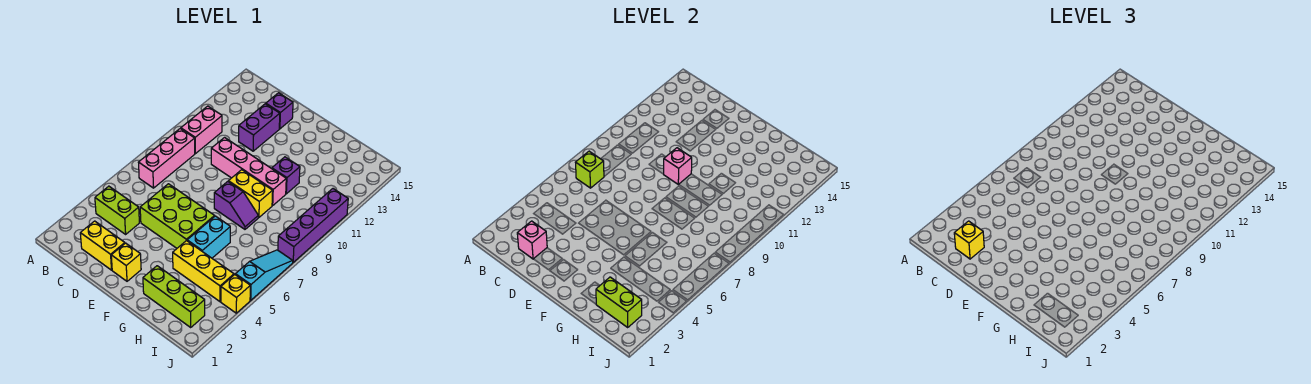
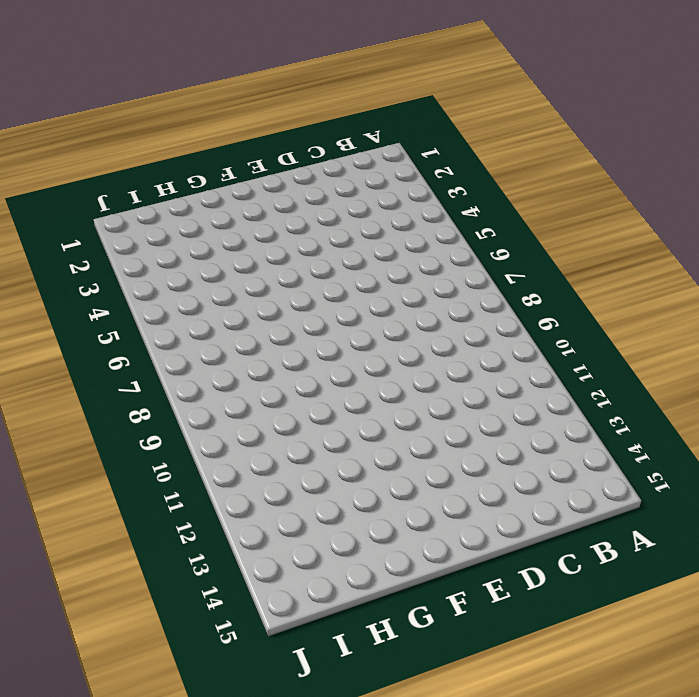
none -> lime brick B4:C4 level 1
none -> pink brick B7:B9 level 1
none -> pink brick B10:B11 level 1

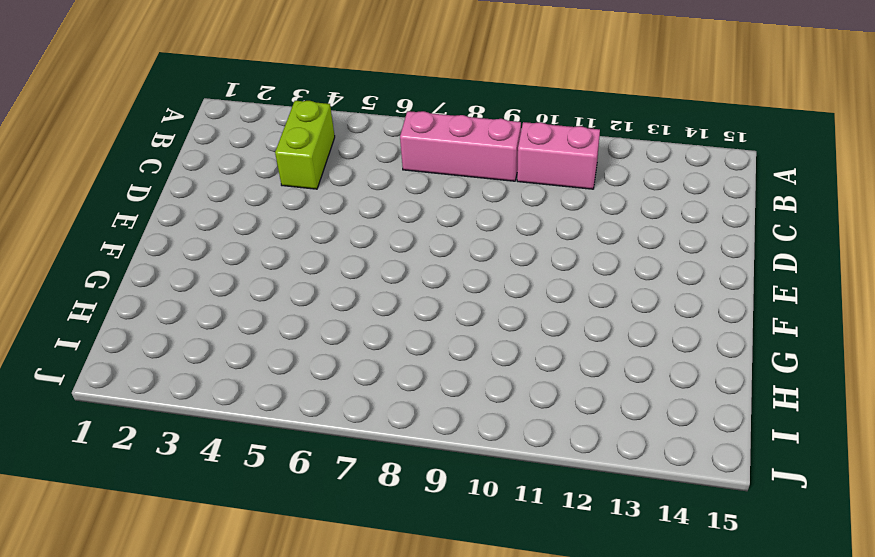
none -> yellow brick C2:D2 level 1
none -> lime brick D5:F6 level 1
none -> pink brick D10:G10 level 1

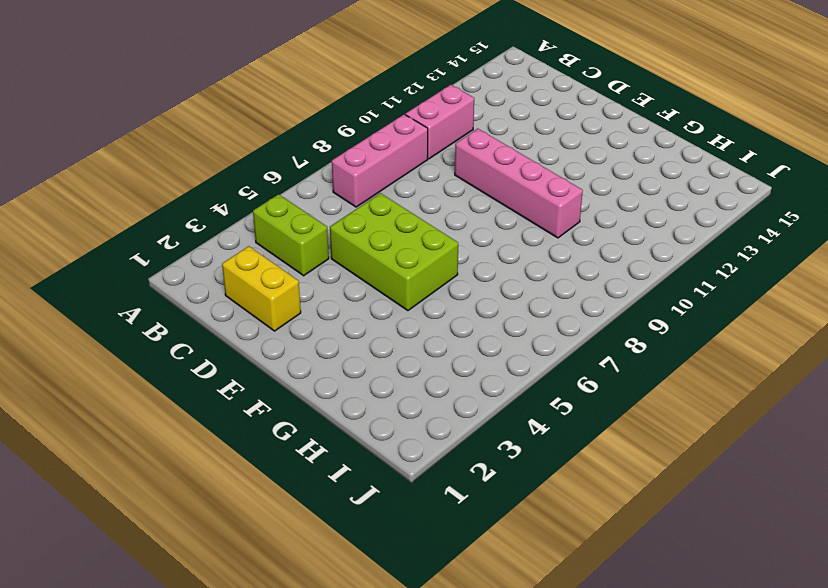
none -> purple brick D12:D13 level 1
none -> purple brick D14 level 1
none -> yellow brick E2 level 1

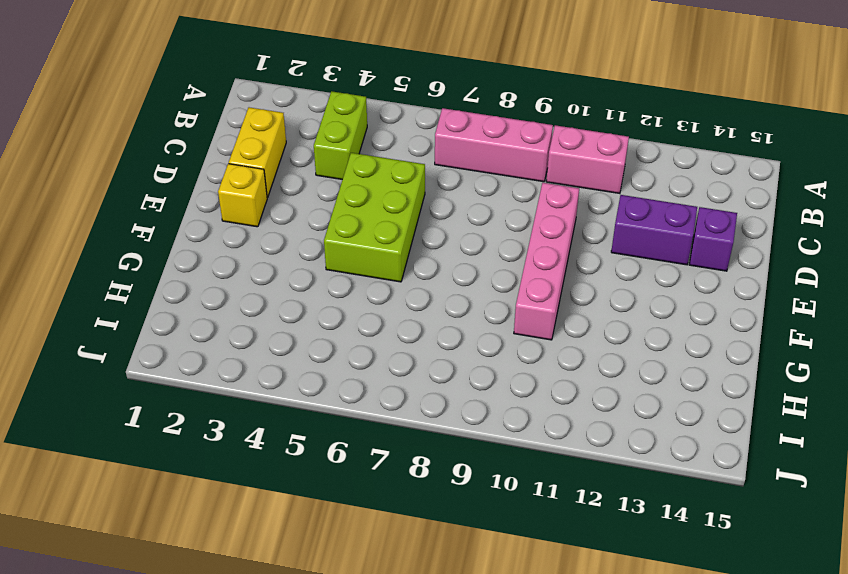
none -> purple slope F8:G8 level 1 top F
none -> yellow brick F9:G9 level 1
none -> lime brick G2:I2 level 1

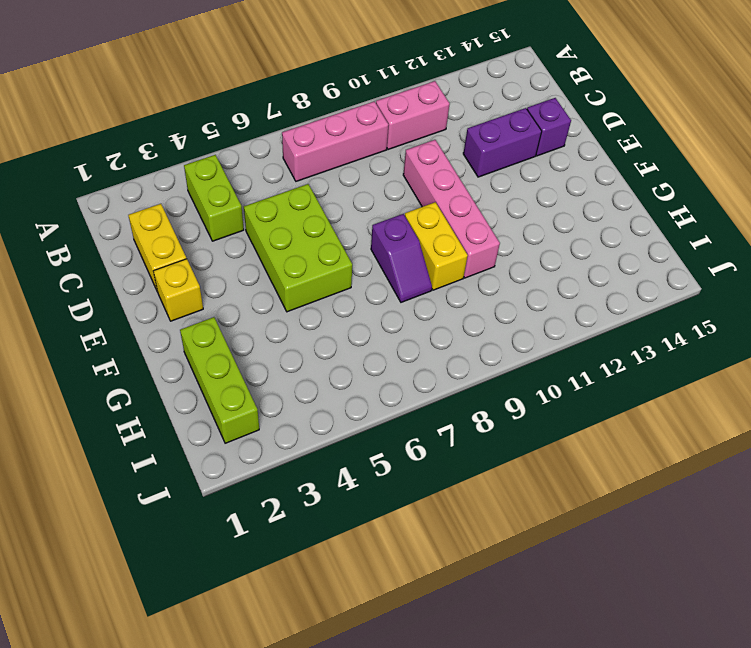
none -> yellow brick G4:I4 level 1
none -> cyan brick G5:G6 level 1
none -> purple brick G11 level 1

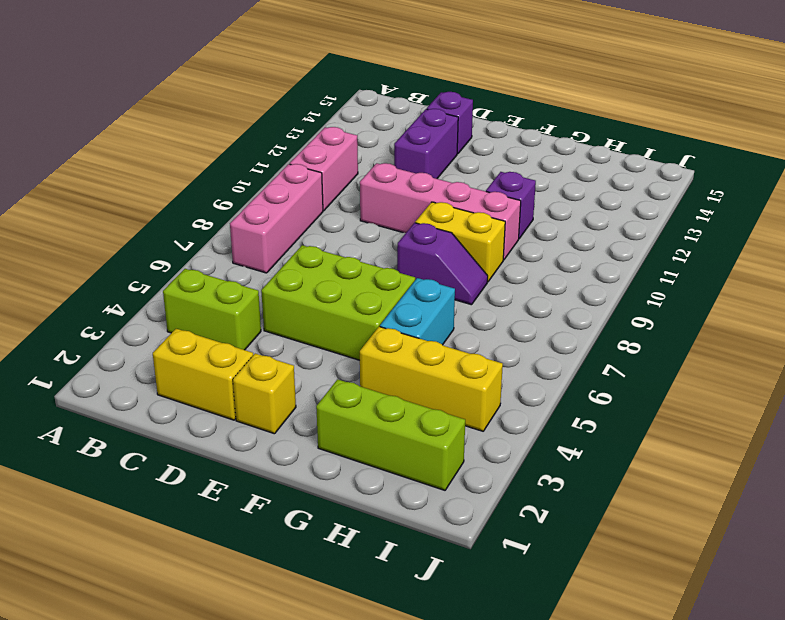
none -> yellow brick J4 level 1
none -> cyan slope J5:J7 level 1 top 5
none -> purple brick J8:J11 level 1

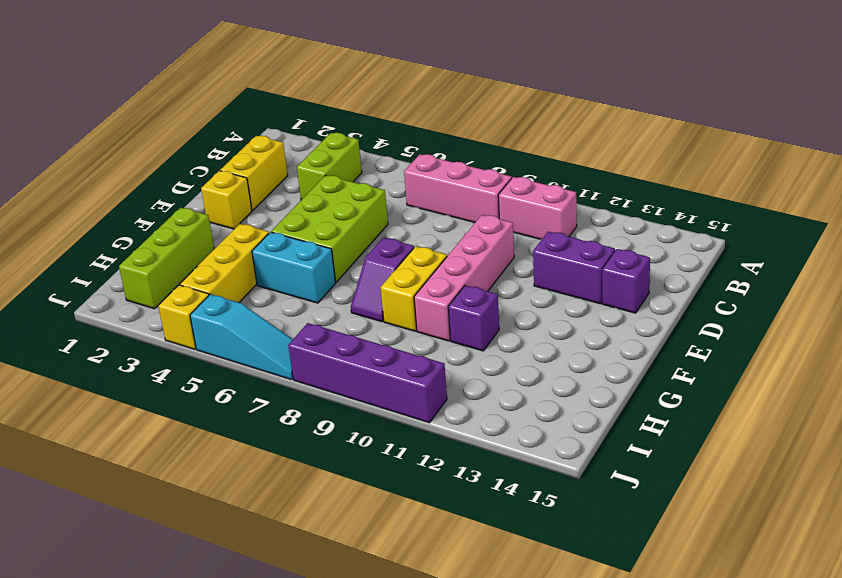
none -> lime brick B7 level 2
none -> pink brick C2 level 2
none -> pink brick E10 level 2

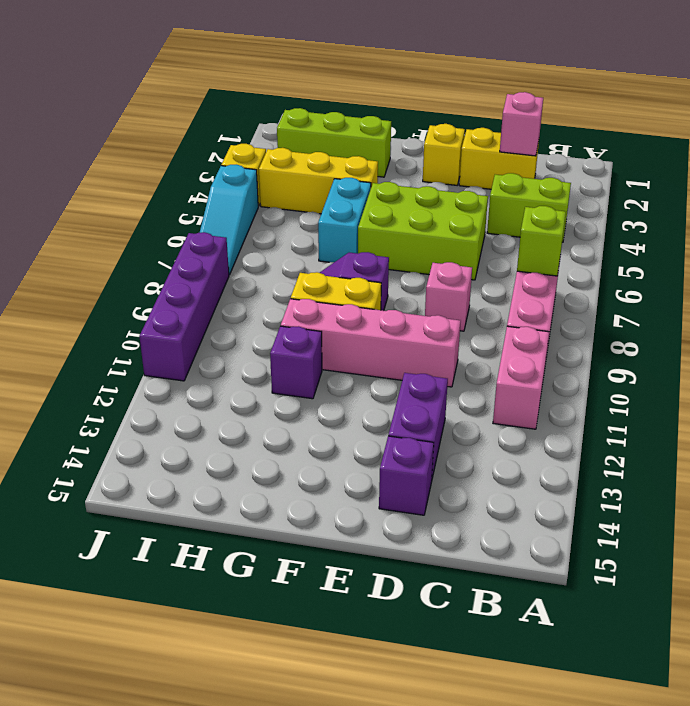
pink brick D8 level 1 -> pink brick E10 level 2
none -> lime brick H2:I2 level 2
none -> yellow brick C2 level 3

